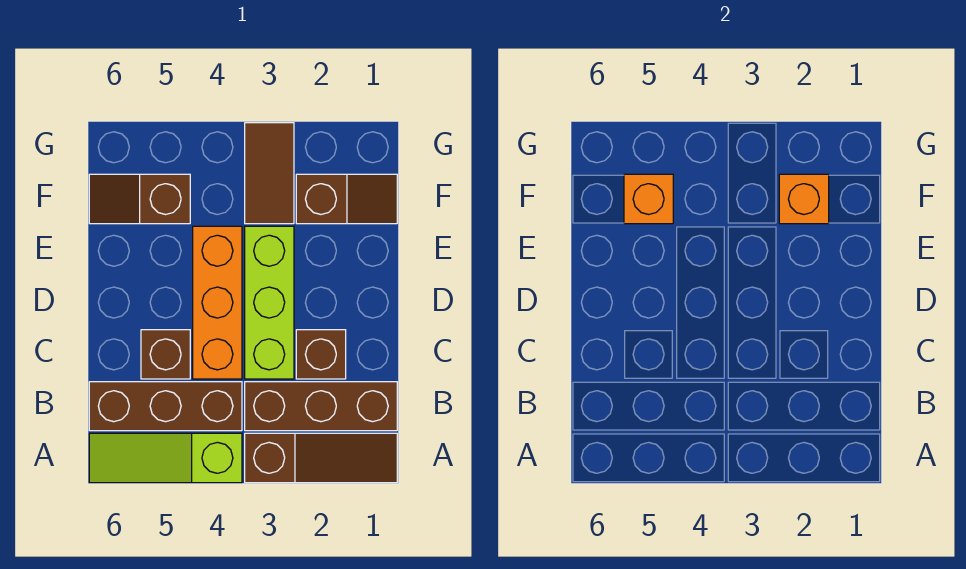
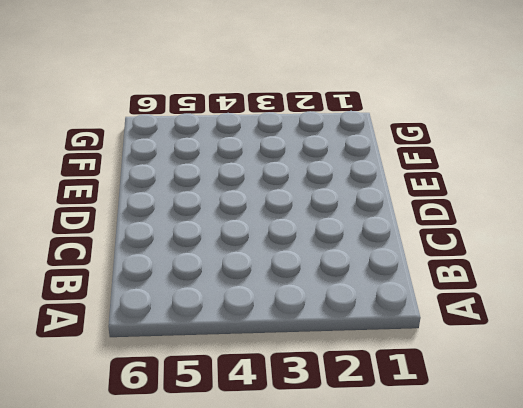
none -> brown slope A1:A3 level 1 top 3
none -> lime slope A4:A6 level 1 top 4
none -> brown brick B1:B3 level 1

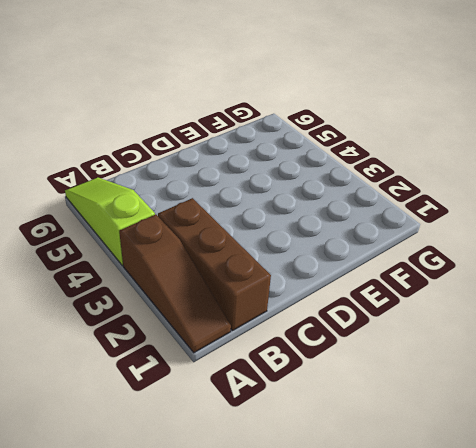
none -> brown brick B4:B6 level 1
none -> brown brick C2 level 1
none -> lime brick C3:E3 level 1

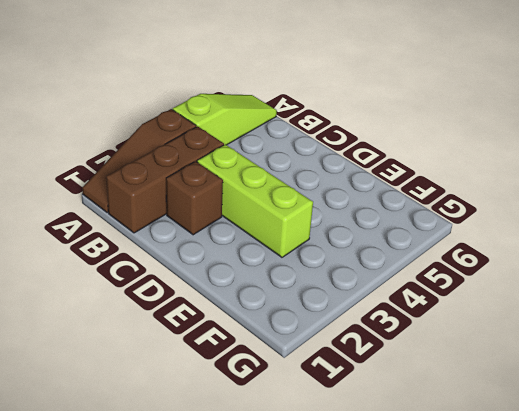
none -> brown brick B4:B6 level 1
none -> orange brick C4:E4 level 1
none -> brown brick C5 level 1

